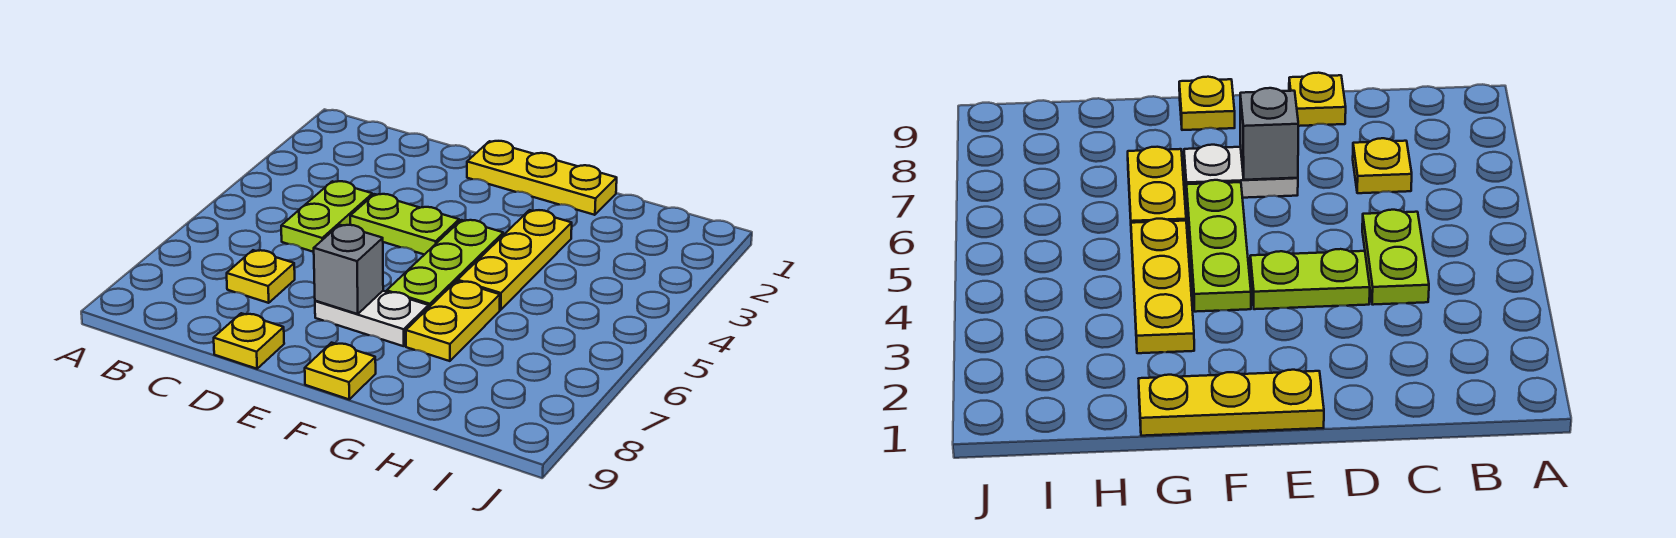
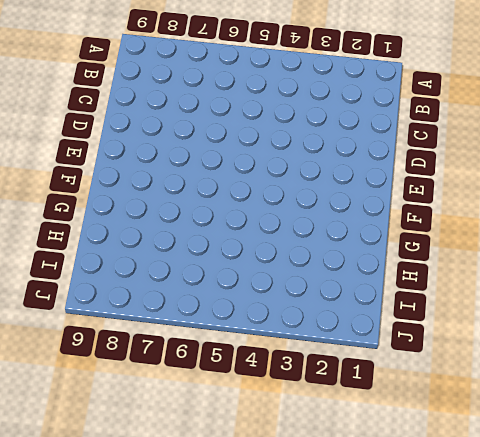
none -> lime plate C4:C5 level 1
none -> yellow plate C7 level 1

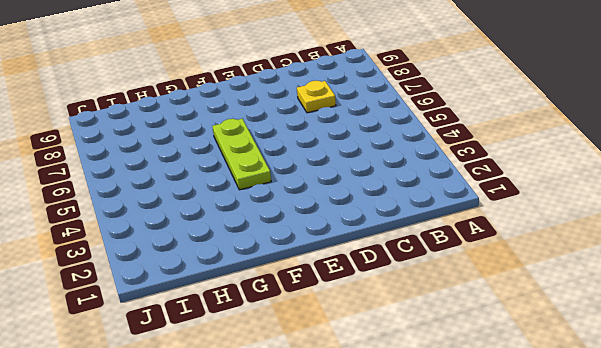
none -> lime plate C4:C5 level 1
none -> lime plate D4:E4 level 1

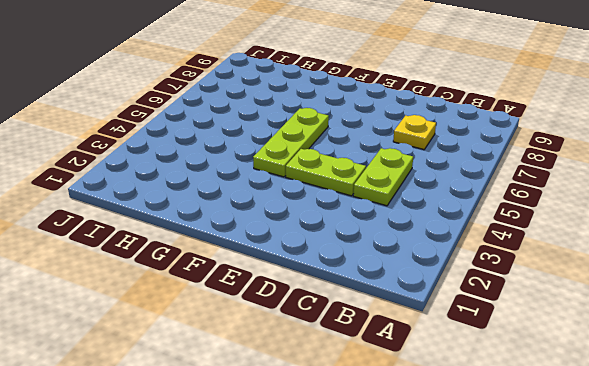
none -> yellow plate D9 level 1
none -> yellow plate E1:G1 level 1

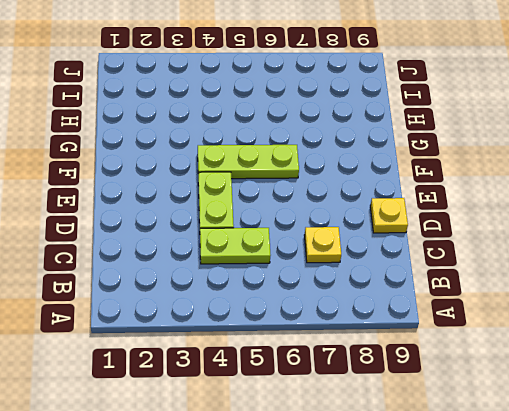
none -> yellow plate E1:G1 level 1
none -> white plate E7:F7 level 1

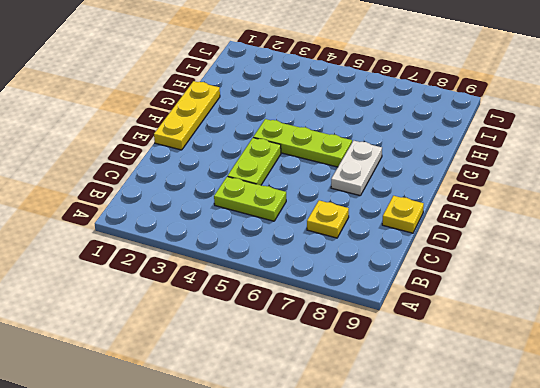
none -> yellow plate F9 level 1
none -> yellow plate G3:G5 level 1

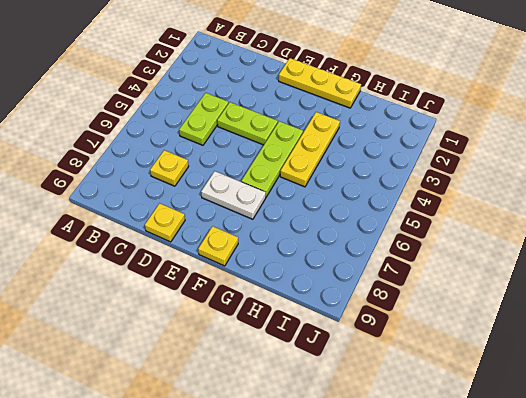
none -> yellow plate G6:G7 level 1
none -> grey brick E7 level 2

